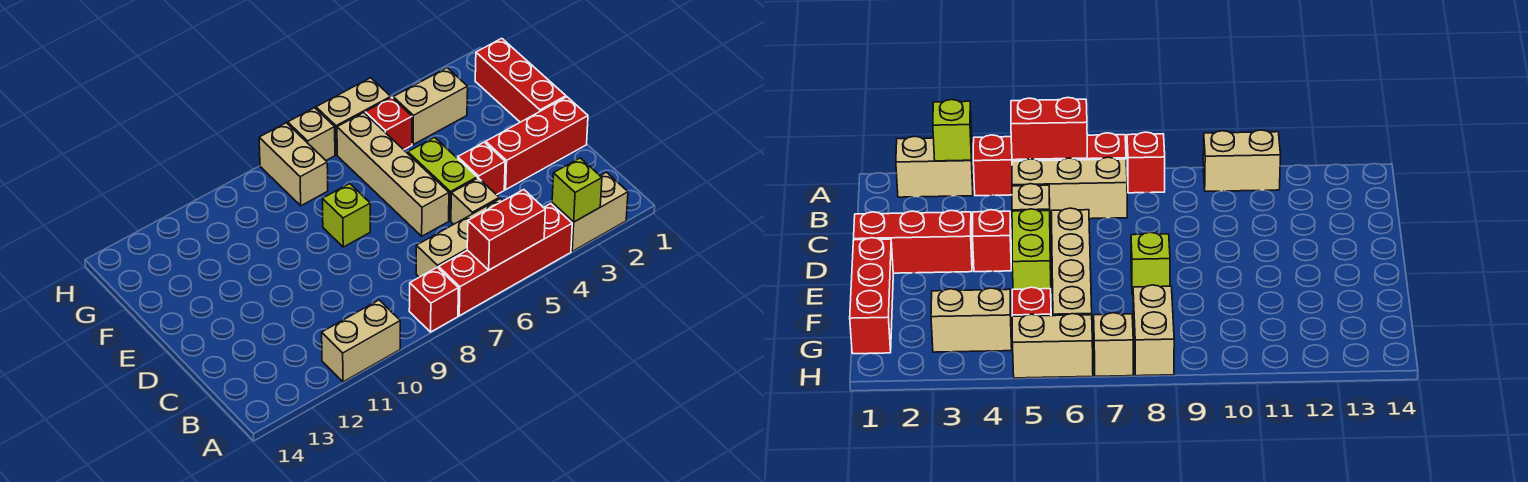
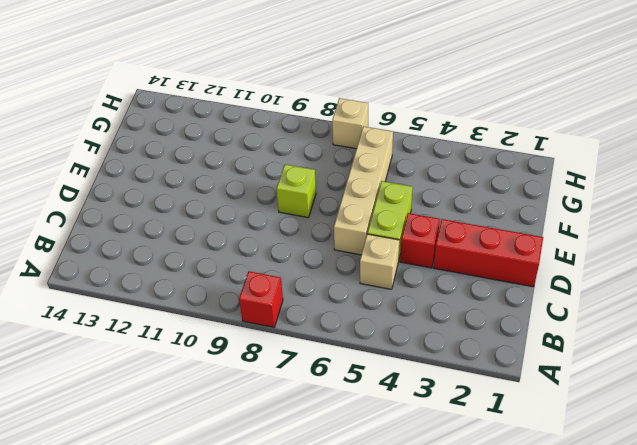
none -> tan brick A2:A3 level 1
none -> red brick A4:A7 level 1
none -> tan brick A10:A11 level 1

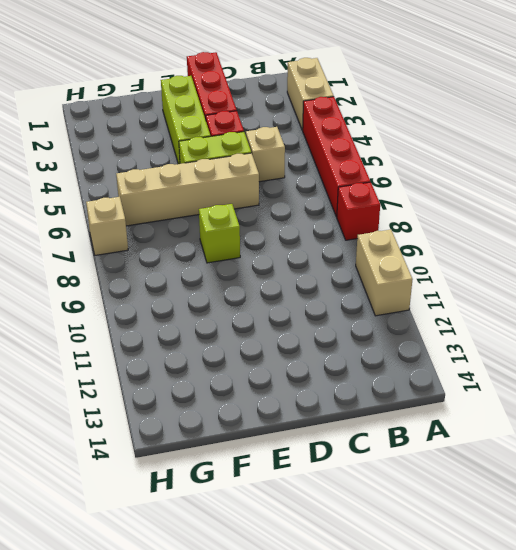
lime brick E2:E4 level 1 -> none
none -> tan brick B5:B7 level 1
none -> red brick E1:G1 level 1
none -> tan brick G3:G4 level 1

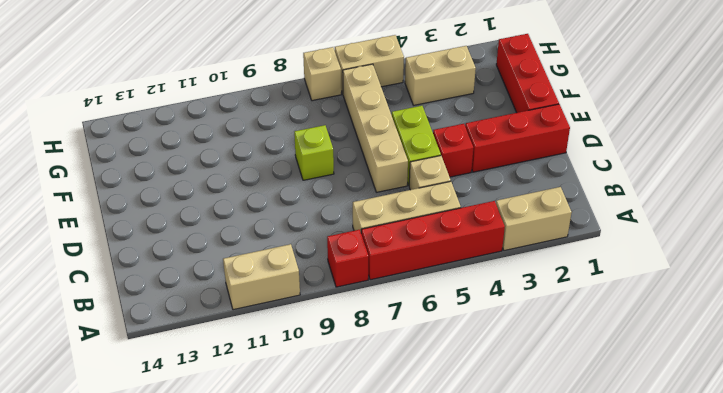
none -> red brick G5 level 1
none -> tan brick G8:H8 level 1
none -> lime brick A3 level 2

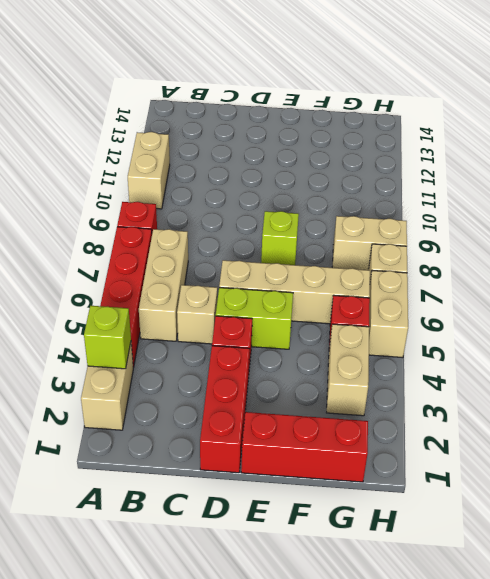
none -> red brick A5:A6 level 2

